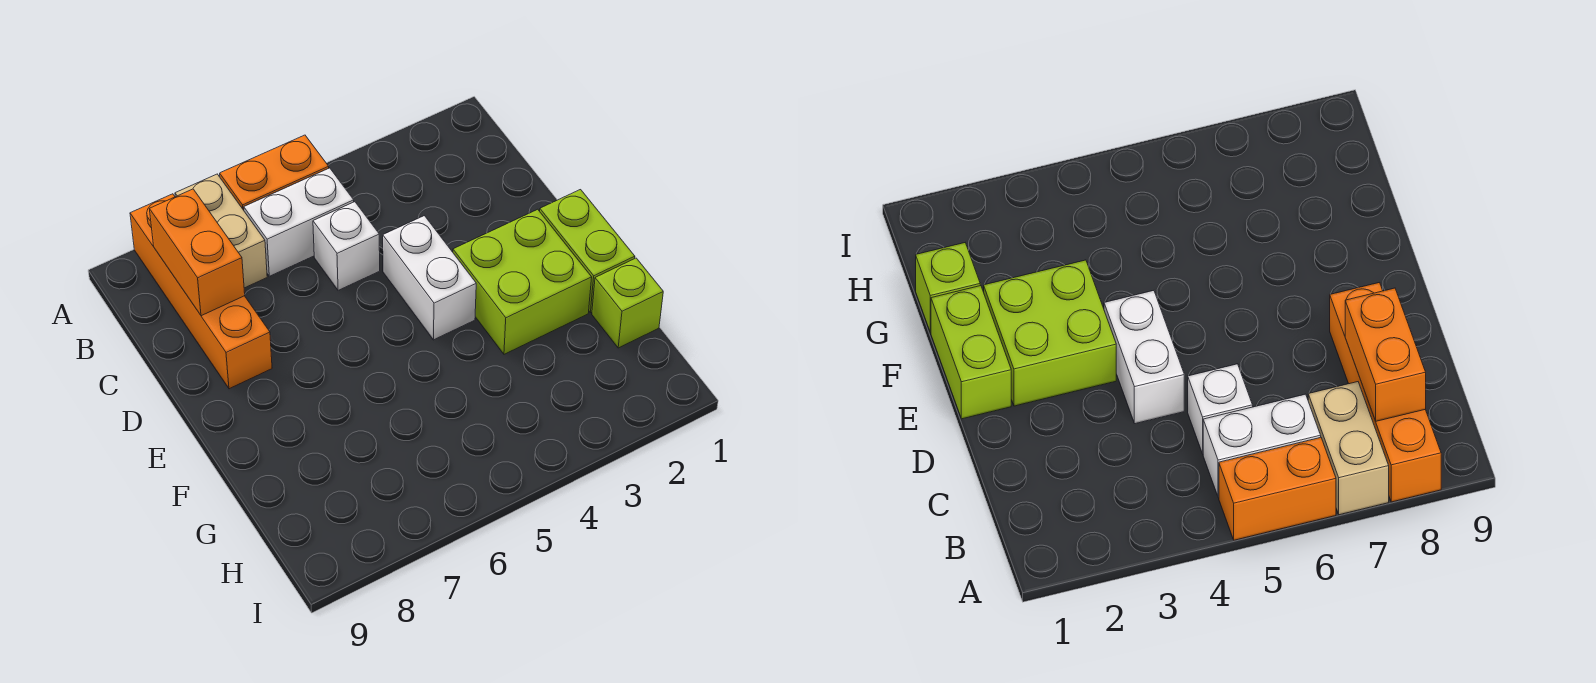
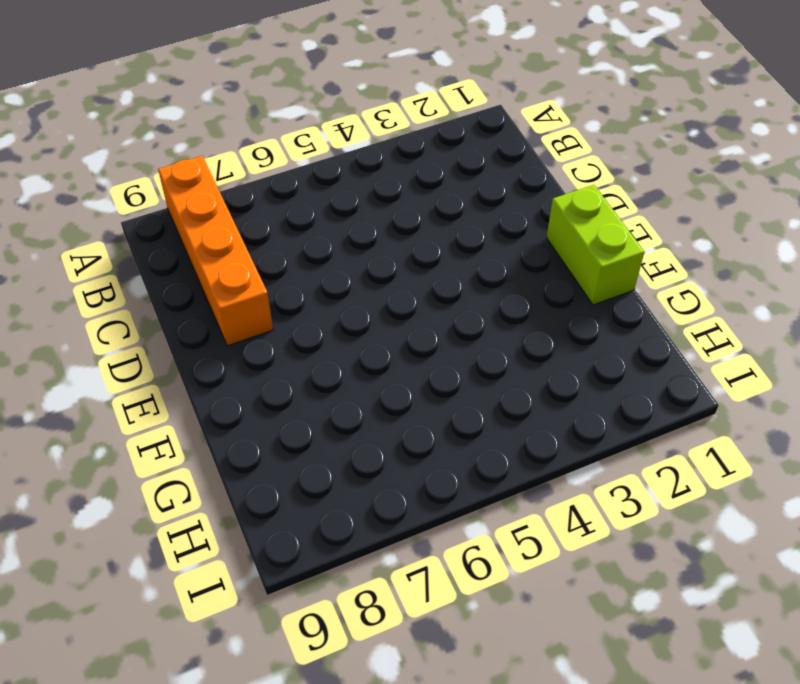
none -> orange brick A5:A6 level 1
none -> tan brick A7:B7 level 1

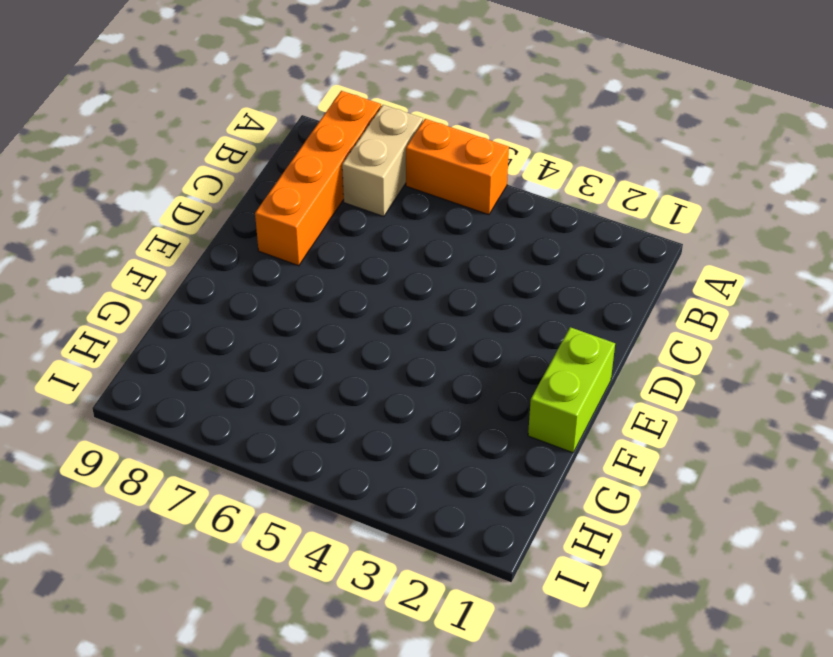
none -> white brick B5:B6 level 1
none -> white brick C5 level 1

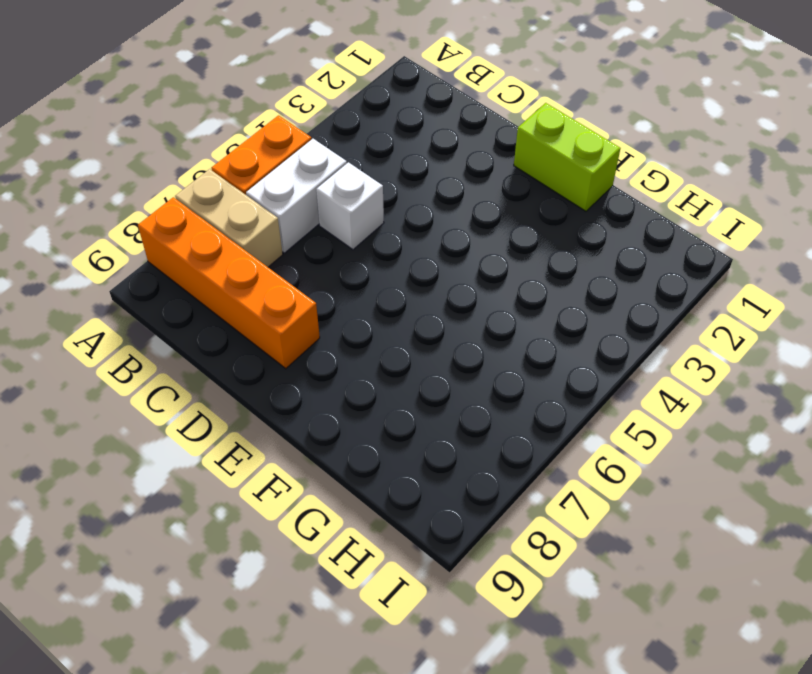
none -> white brick D4:E4 level 1
none -> lime brick E2:F3 level 1

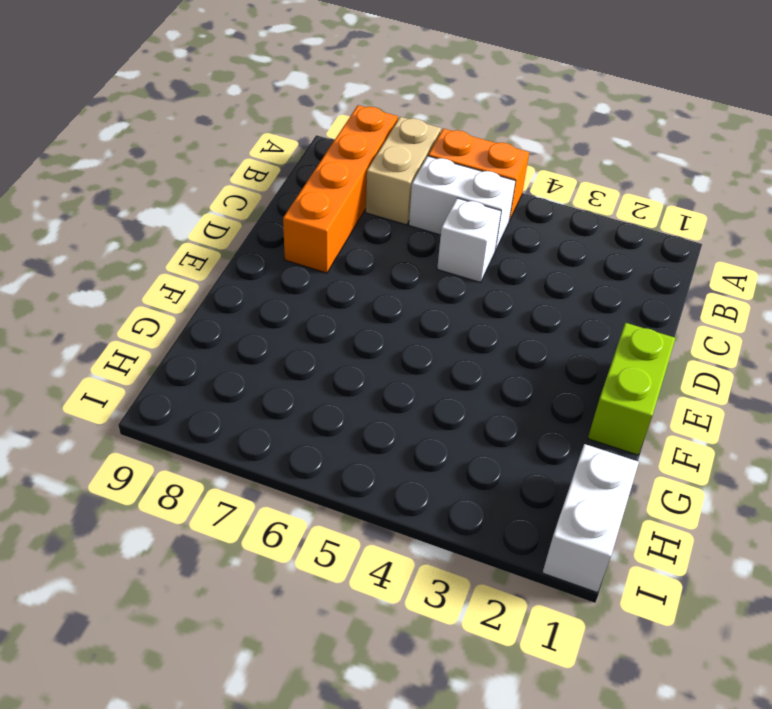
white brick H1:I1 level 1 -> white brick D4:E4 level 1
none -> lime brick E2:F3 level 1
none -> lime brick G1 level 1

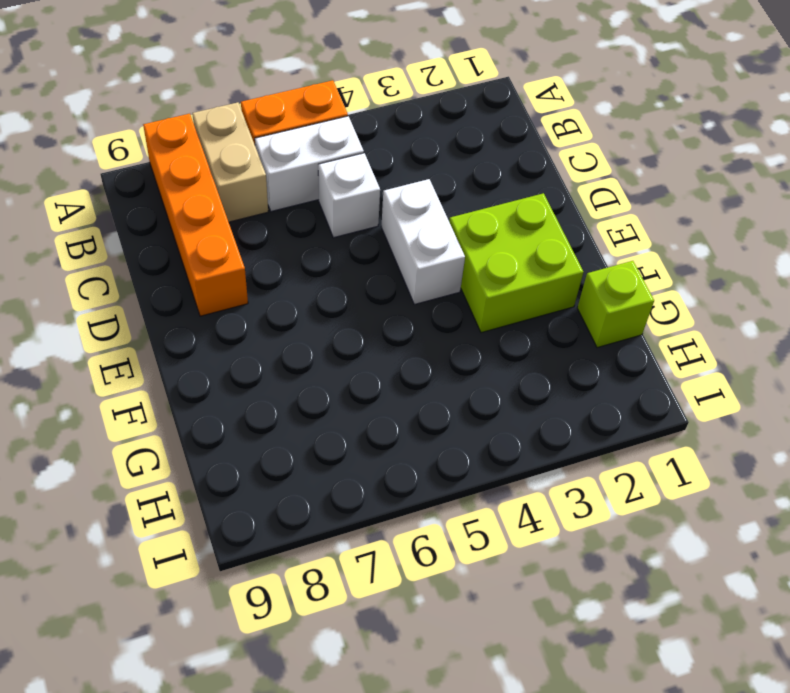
none -> lime brick E1:F1 level 1
none -> orange brick B8:C8 level 2

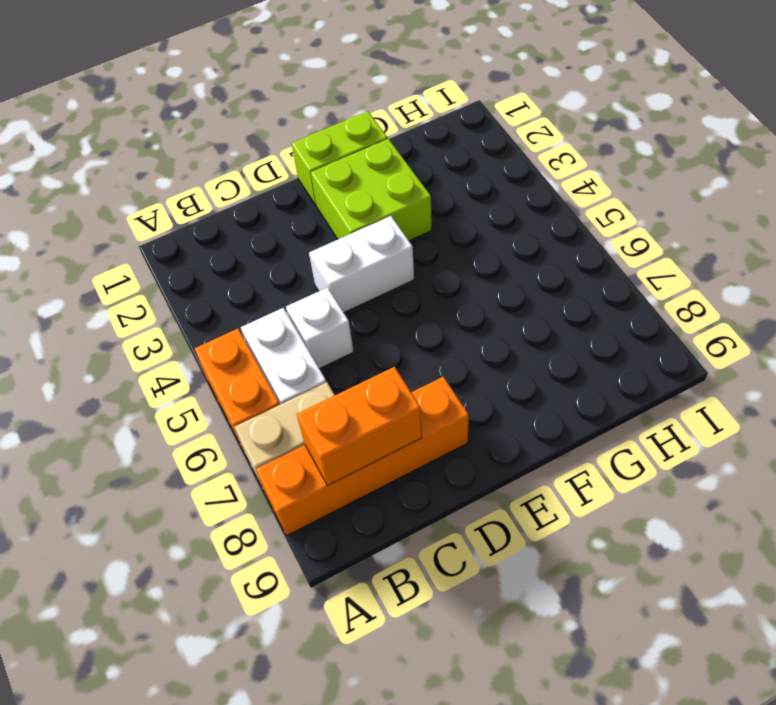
none -> lime brick G1 level 1

